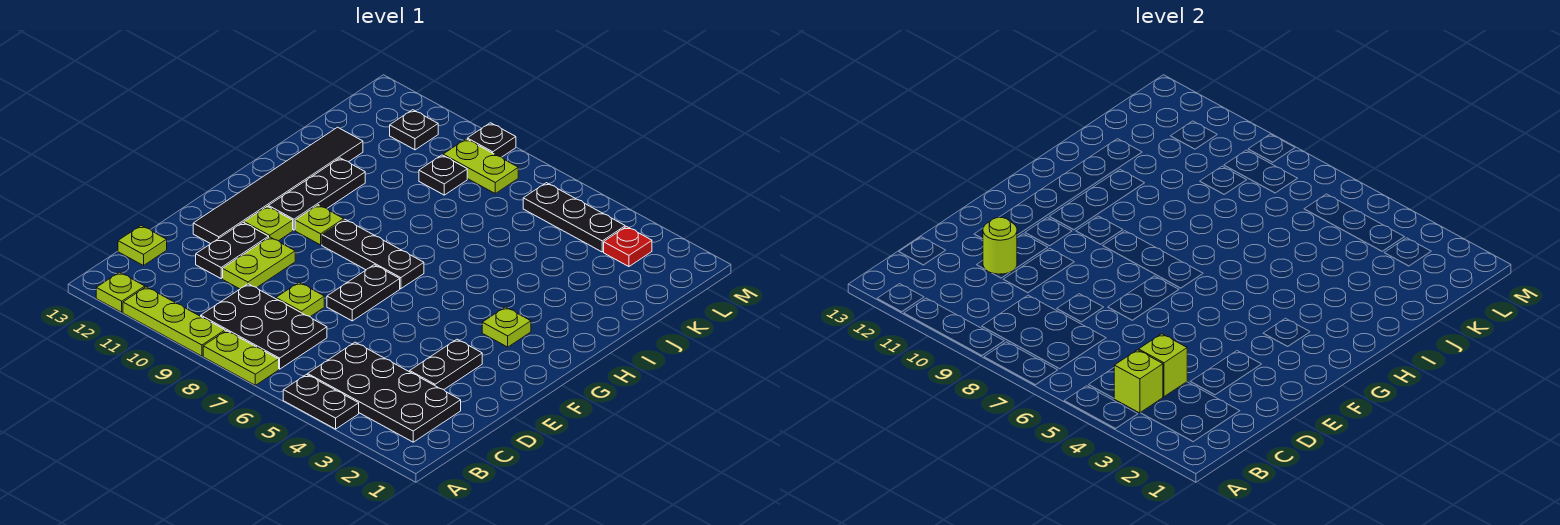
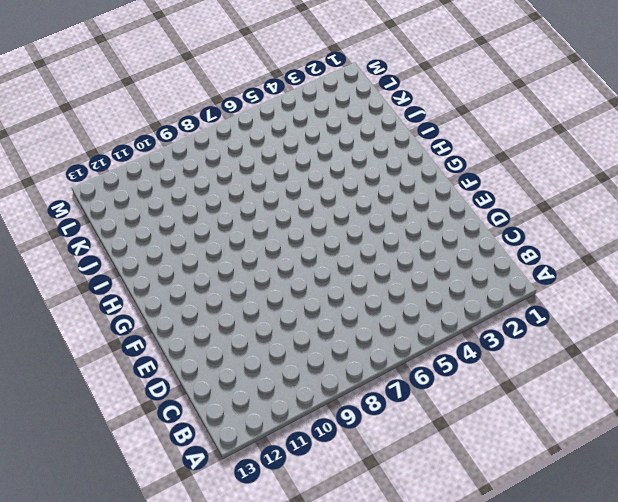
none -> black plate A4:A5 level 1
none -> lime plate A7:A8 level 1
none -> lime plate A9:A11 level 1

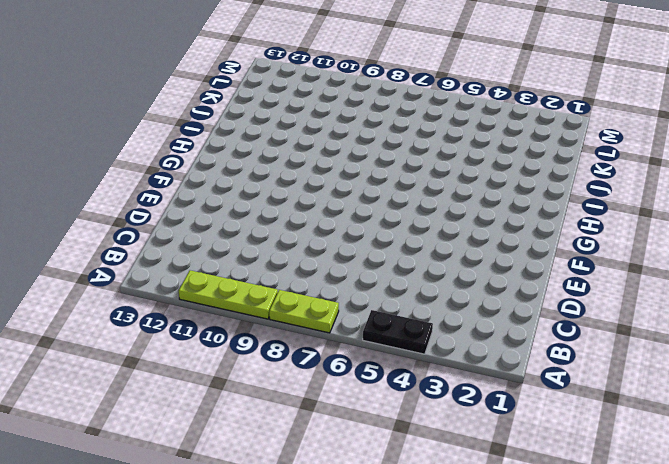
none -> lime plate A12 level 1
none -> black plate B2:C5 level 1
none -> black plate B7:C9 level 1

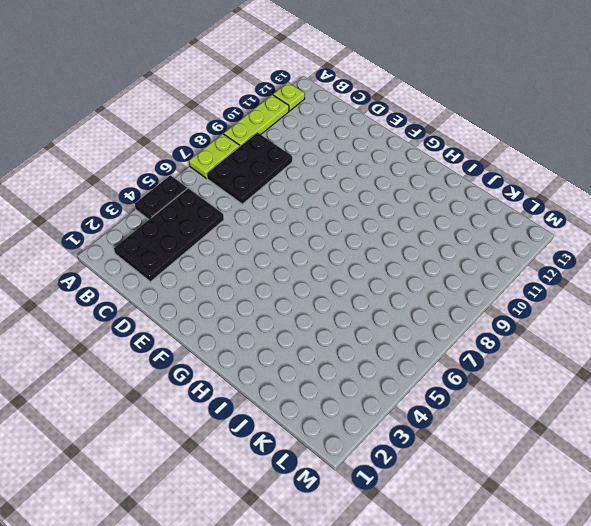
none -> lime plate C13 level 1
none -> black plate D3:E3 level 1
none -> lime plate D8 level 1

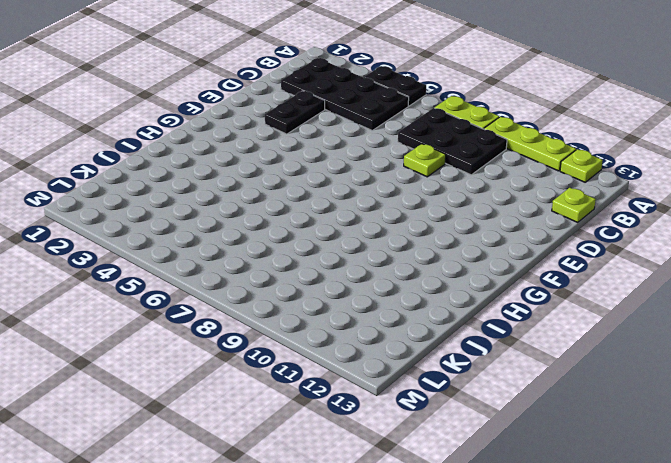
none -> lime plate D10:E10 level 1
none -> black plate D11:E11 level 1
none -> black plate E7:F7 level 1

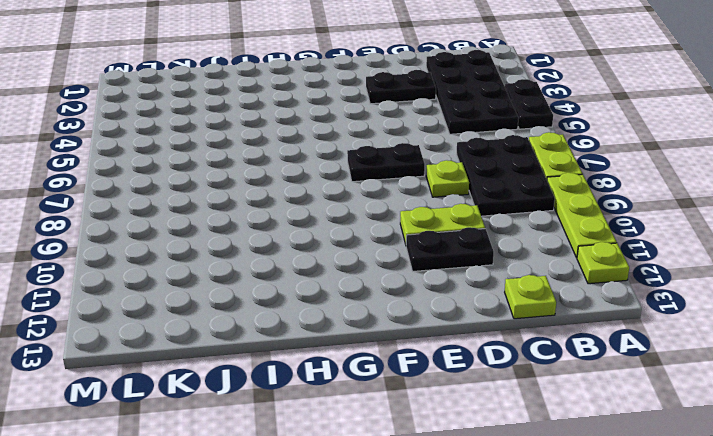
none -> black tile E12:J12 level 1
none -> lime plate F11 level 1
none -> lime plate G3 level 1

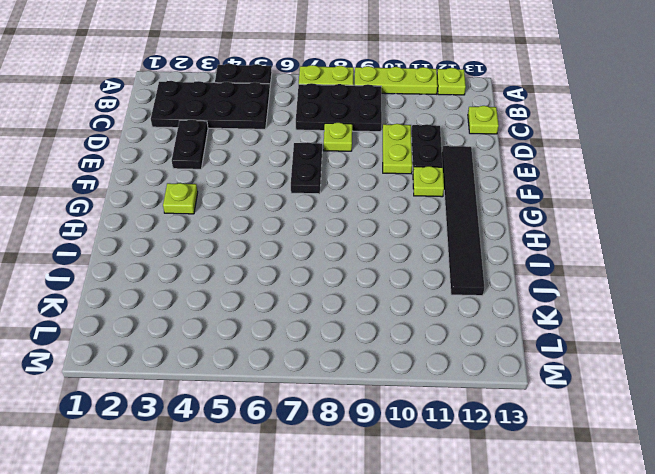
none -> black plate G7:G9 level 1
none -> lime plate G10 level 1
none -> black plate G11:I11 level 1

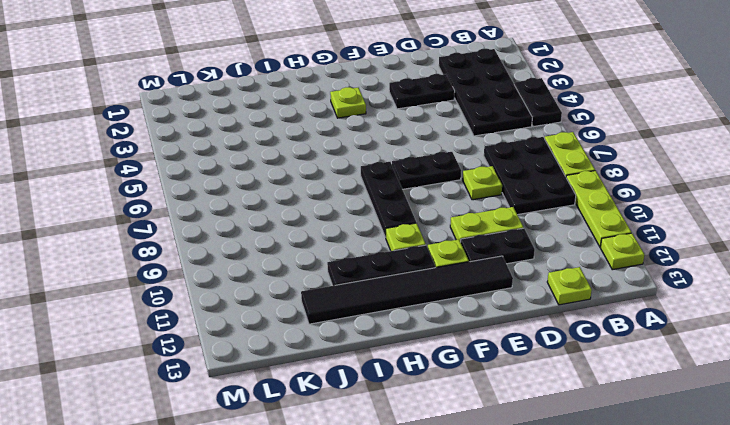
none -> black plate K9 level 1
none -> red plate L3 level 1
none -> black plate L4:L6 level 1

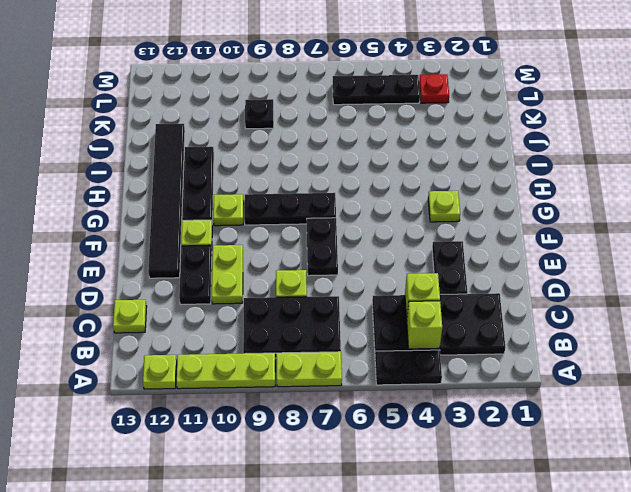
none -> lime plate L8:L9 level 1
none -> black plate L11 level 1
none -> black plate M9 level 1

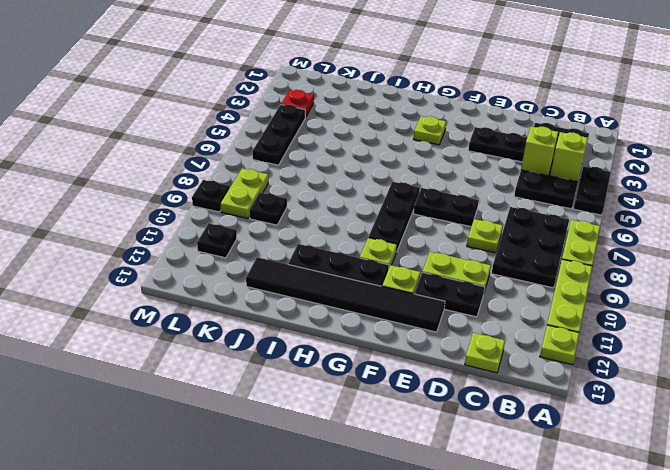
none -> lime round brick D11 level 2

